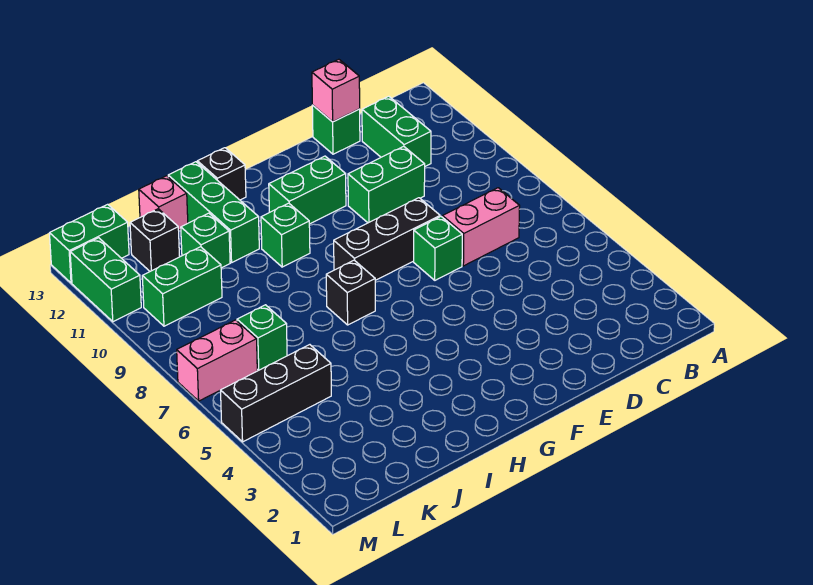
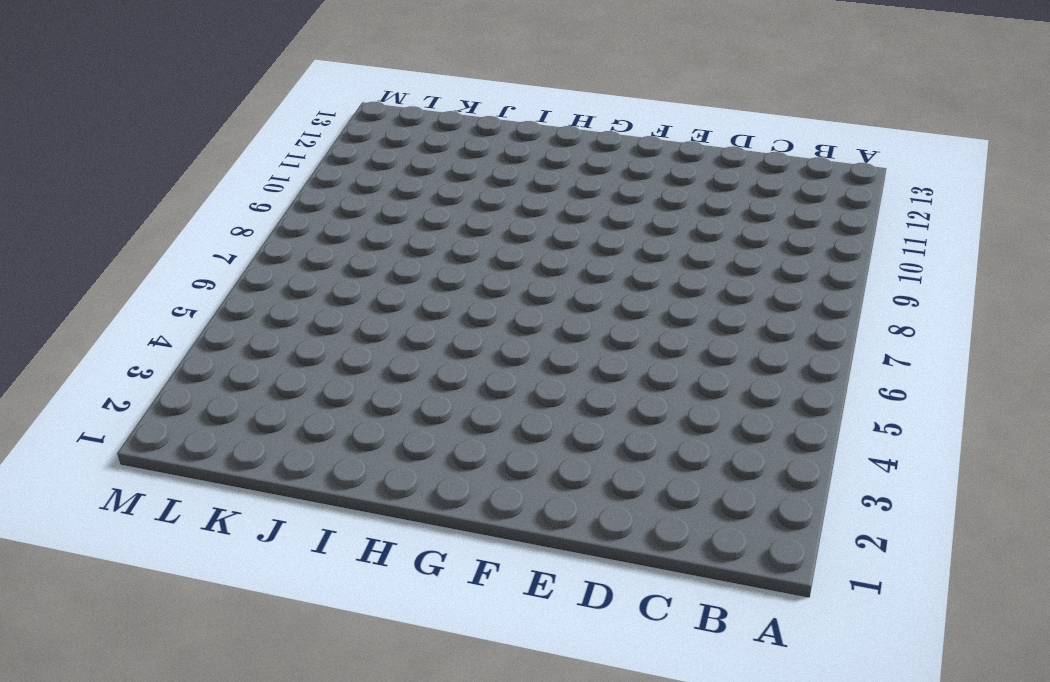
none -> pink brick C7:D7 level 1
none -> green brick C11:C12 level 1
none -> green brick D10:E10 level 1

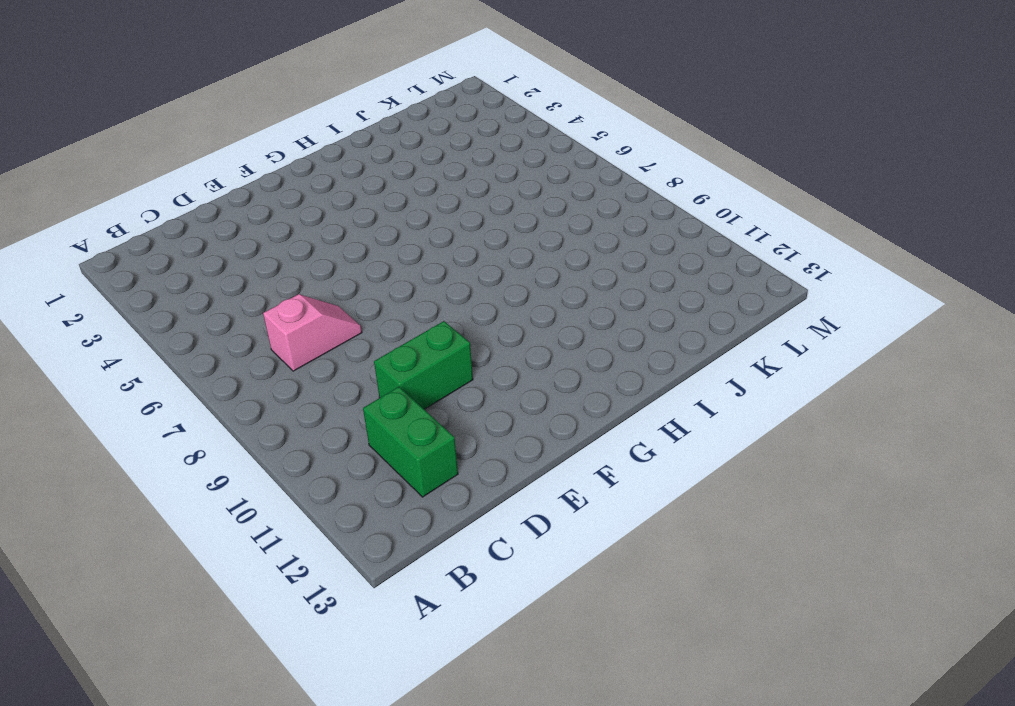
pink slope C7:D7 level 1 top C -> pink brick C7:D7 level 1
none -> green brick D13 level 1
none -> green brick E7 level 1
none -> black brick E8:G8 level 1

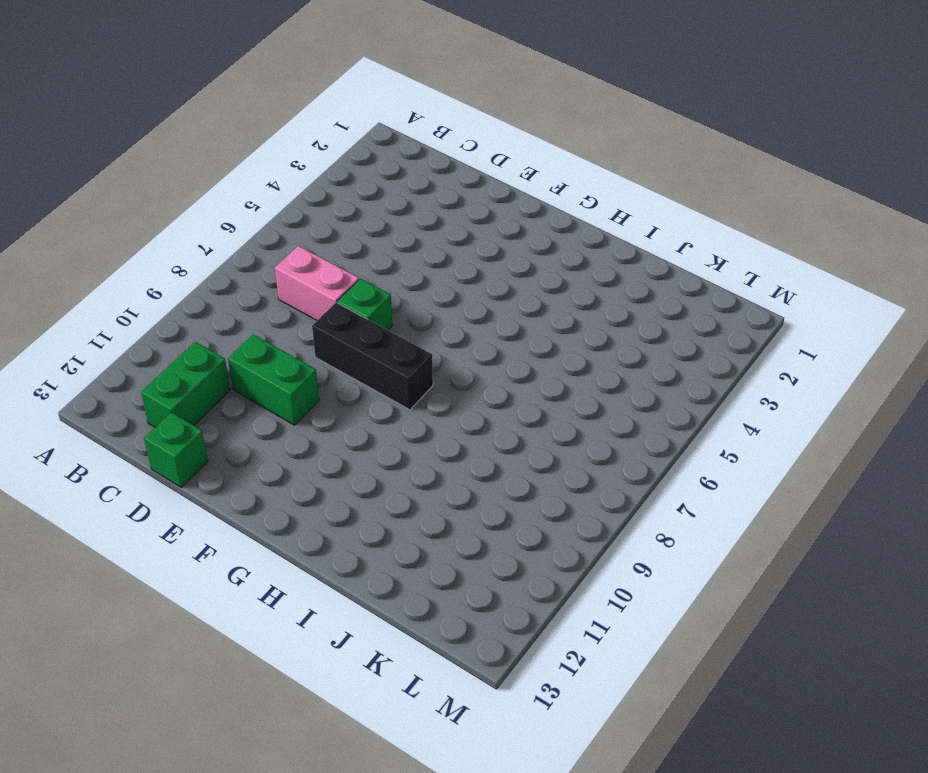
none -> green brick F11:G11 level 1
none -> black brick H7 level 1
none -> green brick H10 level 1

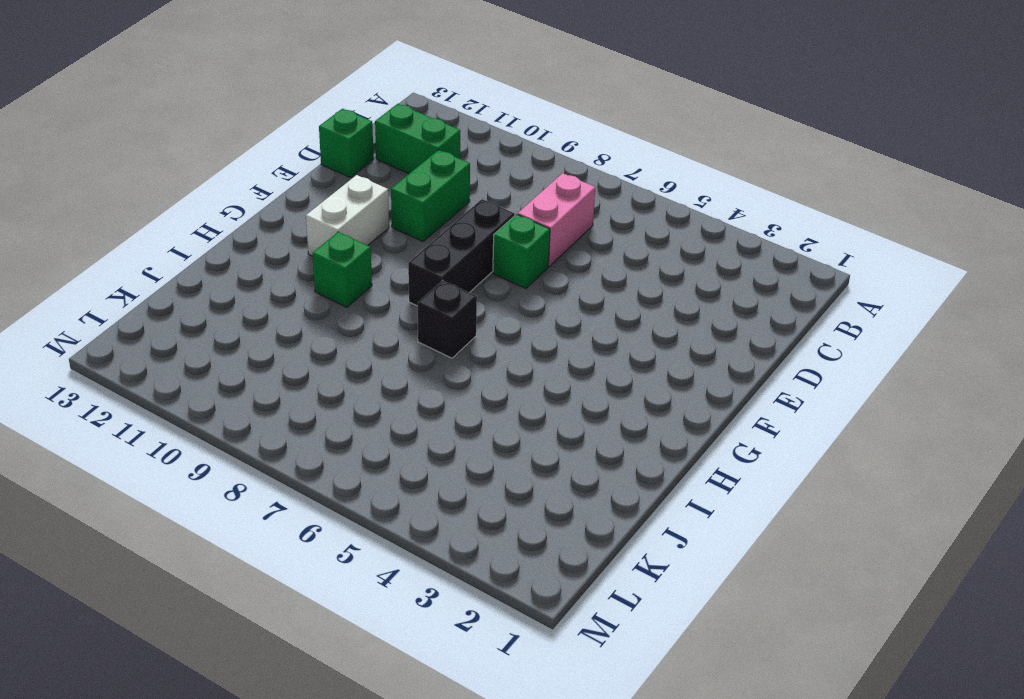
white brick F11:G11 level 1 -> green brick F11:G11 level 1
none -> black brick H13 level 1
none -> green brick I11:I13 level 1
none -> green brick J11 level 1

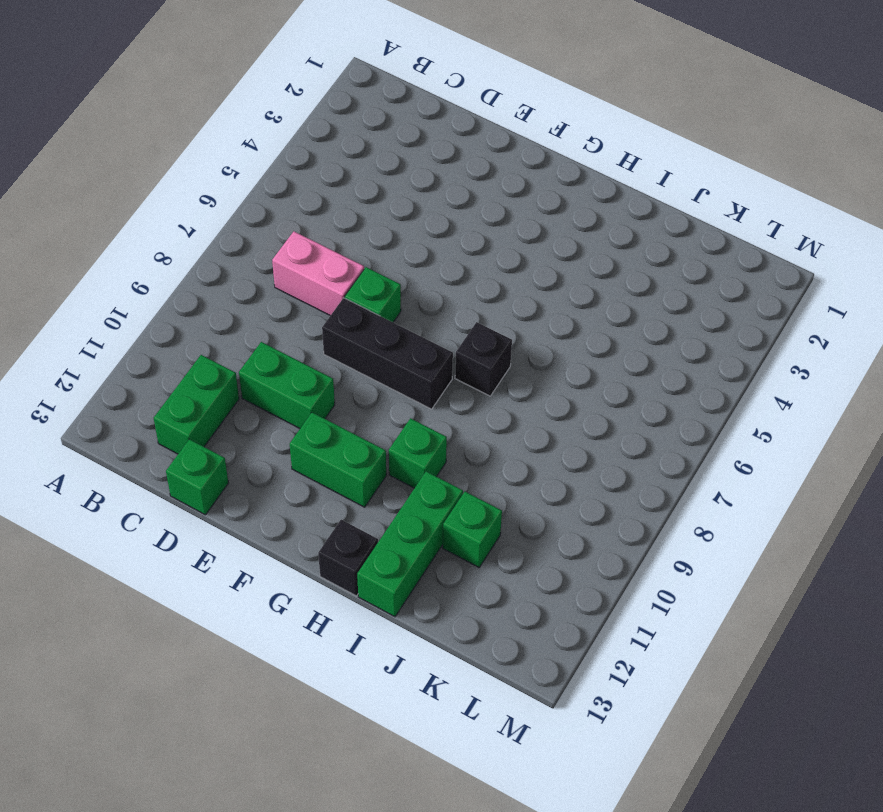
none -> pink brick J13 level 1
none -> black brick K5:M5 level 1
none -> green brick K7 level 1

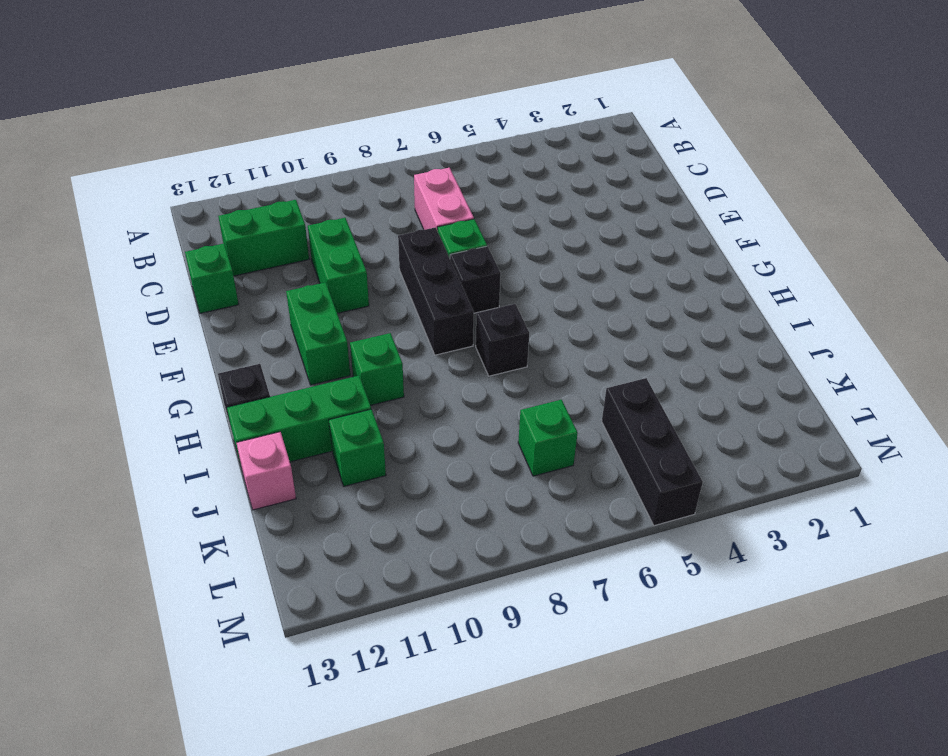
black brick F7 level 1 -> black brick K12 level 1
none -> green brick K10:L10 level 1
none -> pink brick L7:M7 level 1
none -> green brick L13:M13 level 1

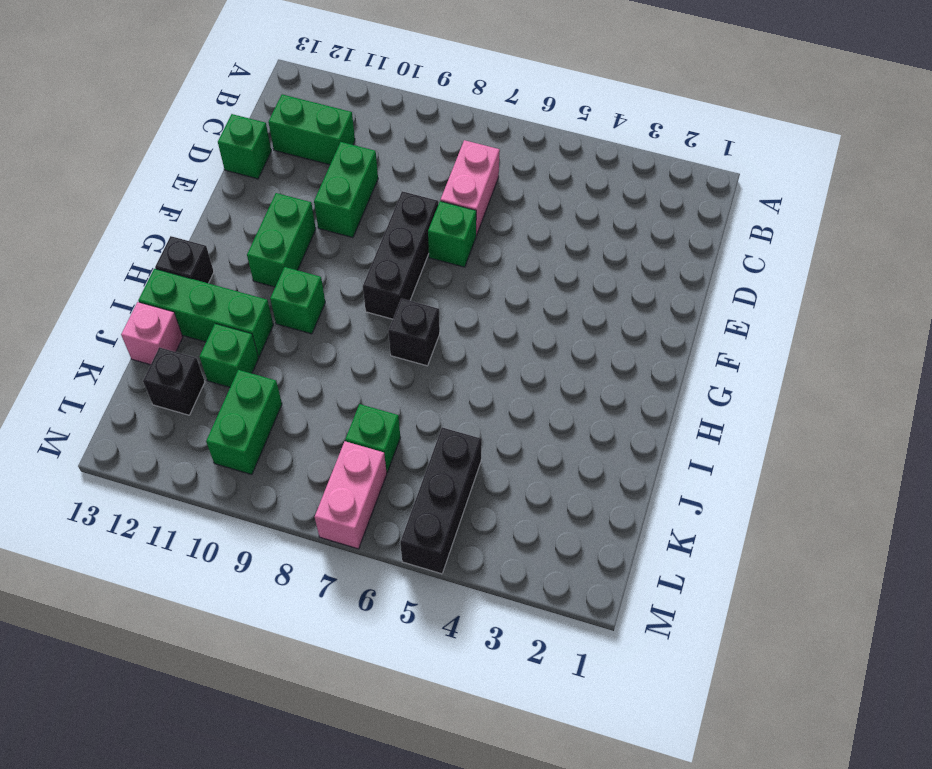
none -> green brick L13:M13 level 1
none -> green brick M11:M12 level 1
none -> pink brick D13 level 2

